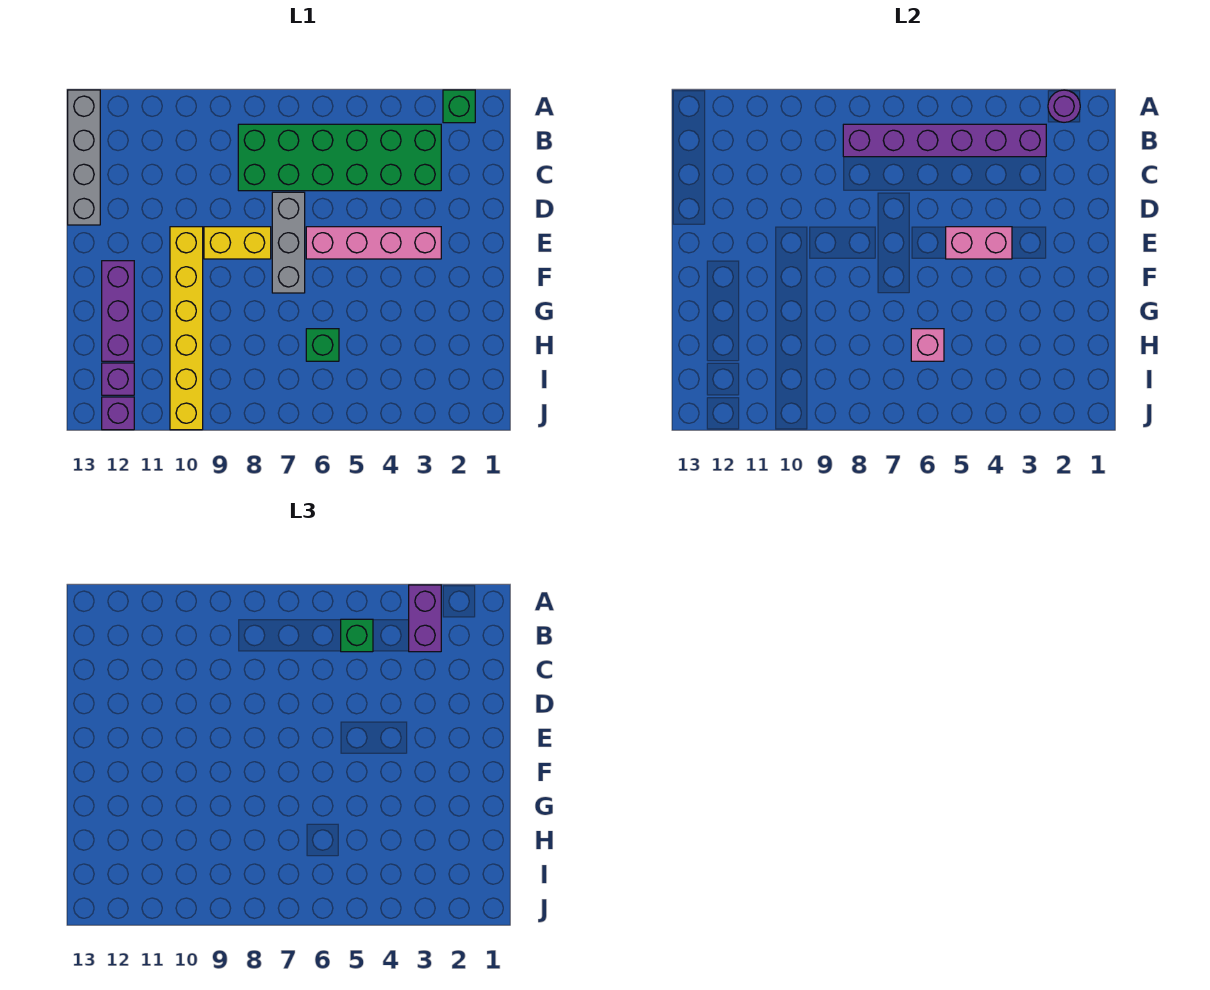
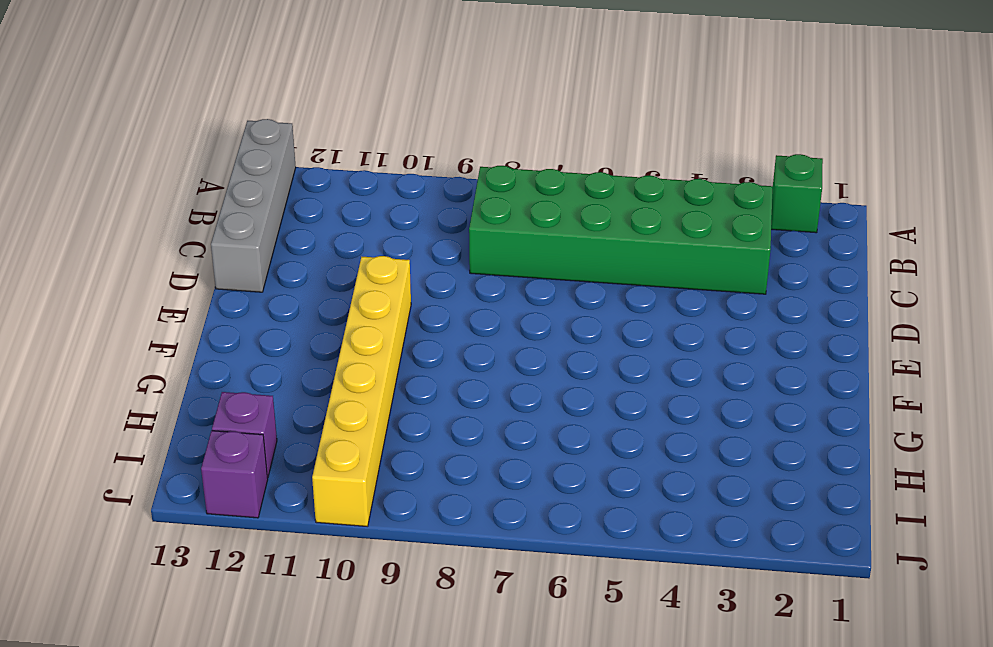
none -> grey brick D7:F7 level 1
none -> pink brick E3:E6 level 1
none -> yellow brick E8:E9 level 1

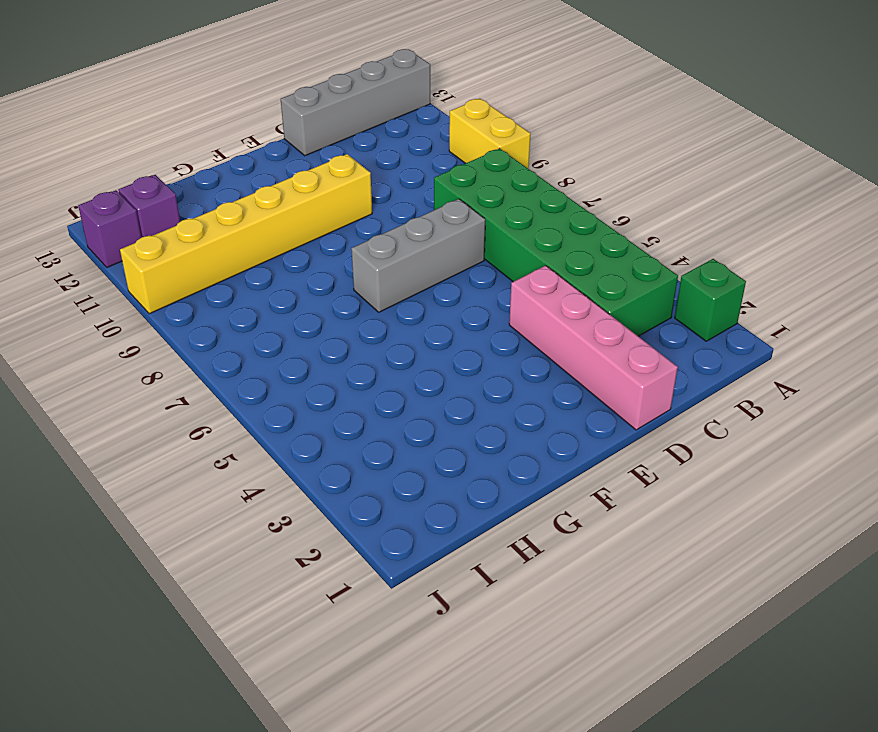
yellow brick A9:A10 level 1 -> yellow brick E8:E9 level 1
pink brick D1:D4 level 1 -> pink brick E3:E6 level 1
none -> purple brick F12:H12 level 1
none -> green brick H6 level 1
none -> purple round brick A2 level 2

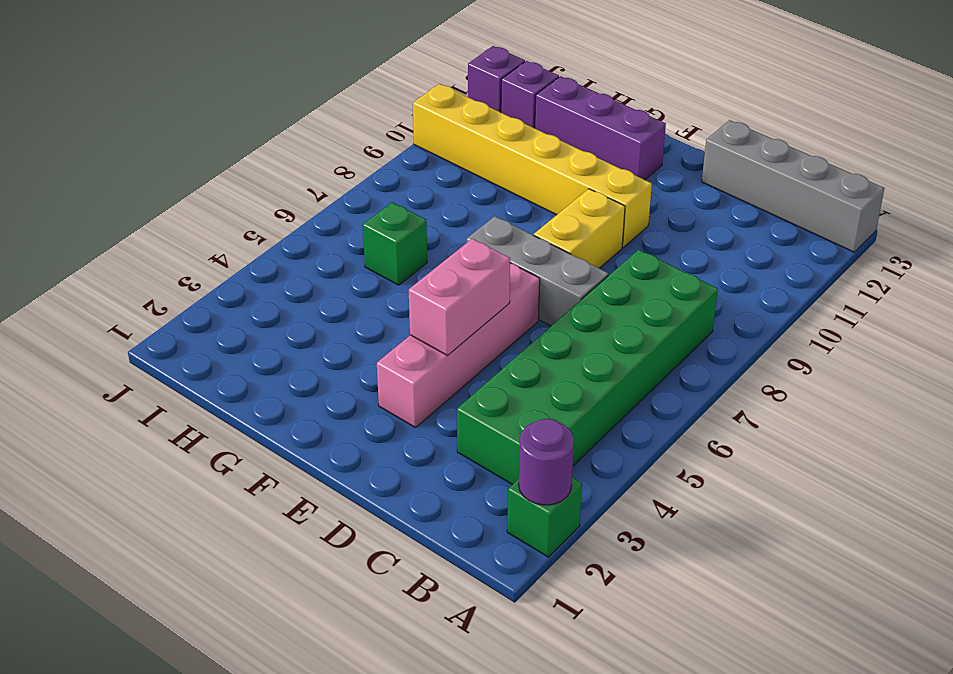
none -> purple brick B3:B8 level 2
none -> pink brick H6 level 2
none -> purple brick A3:B3 level 3

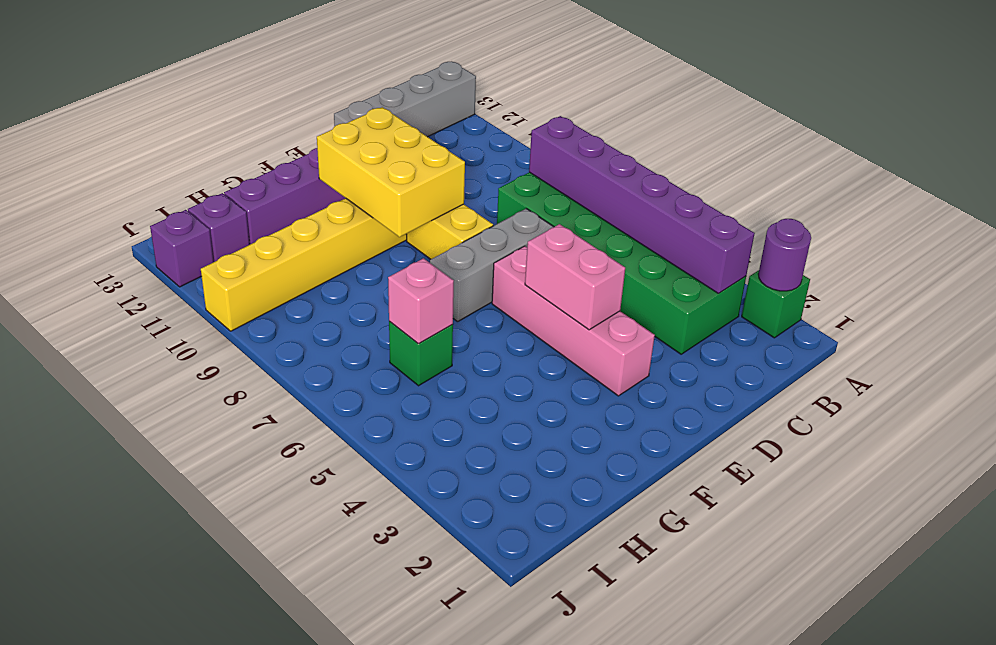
yellow brick E9:F11 level 2 -> none
none -> purple brick A3:B3 level 3
none -> green brick B5 level 3

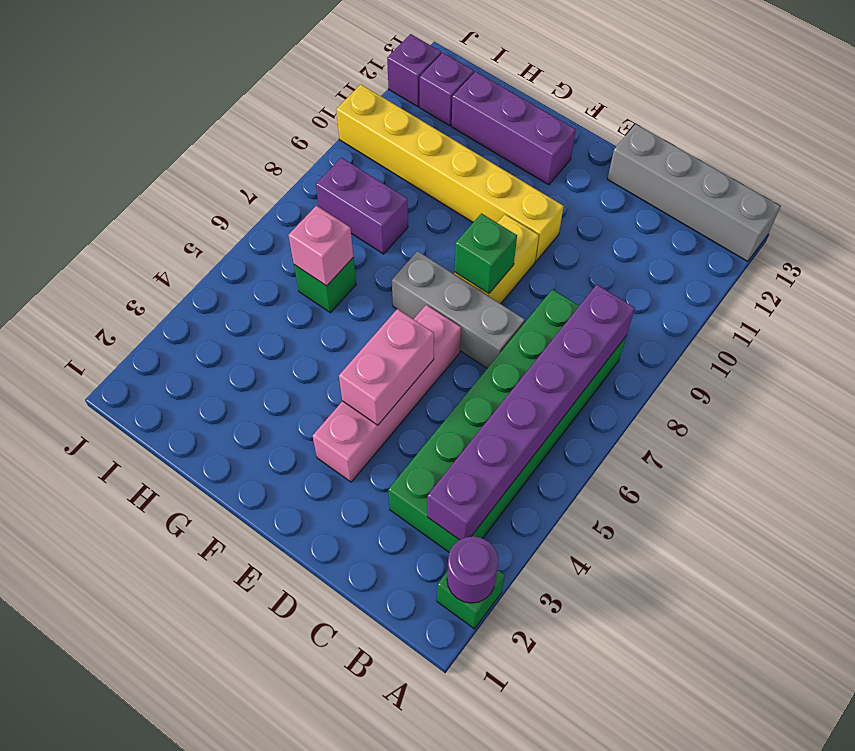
green brick E8 level 2 -> green brick B5 level 3
purple brick H8:I8 level 1 -> purple brick A3:B3 level 3

